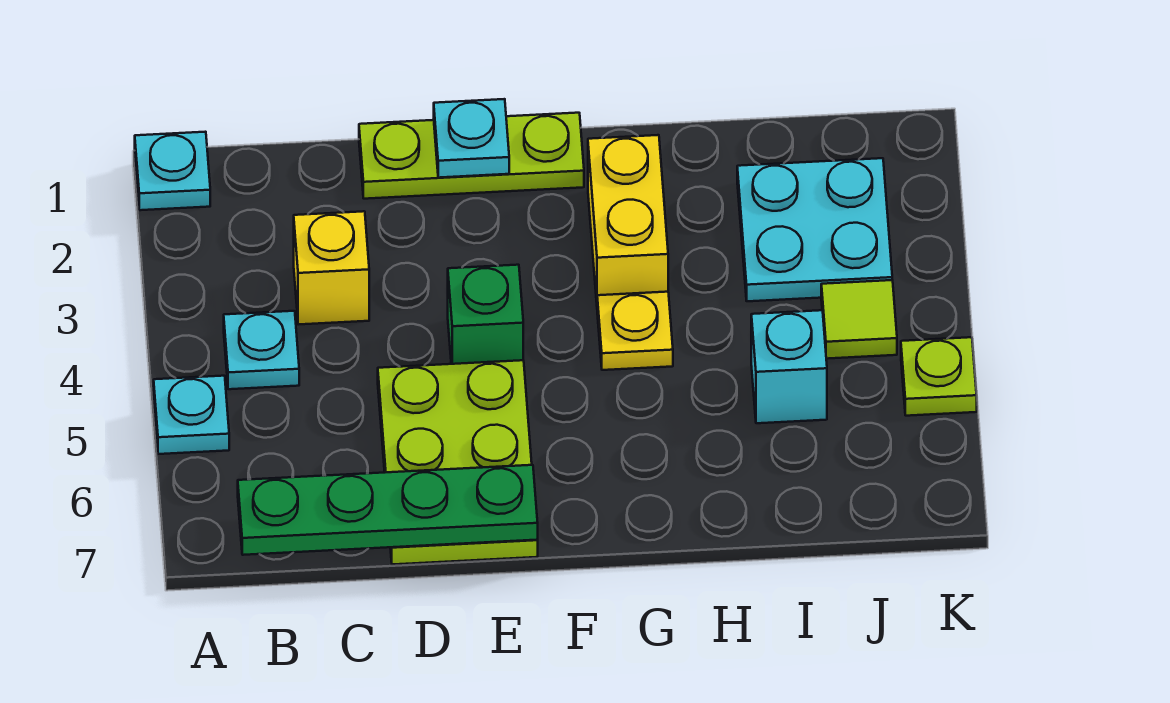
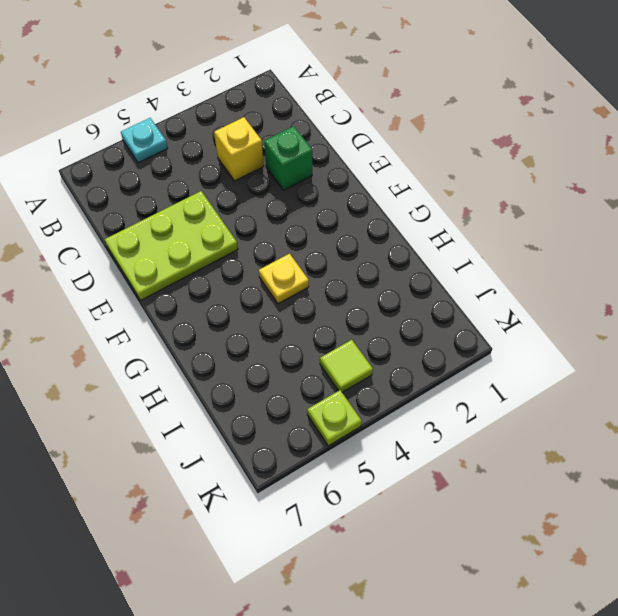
green brick D2 level 1 -> green brick E4 level 1
none -> cyan plate A1 level 1
none -> cyan plate B4 level 1
none -> lime plate D1:F1 level 1

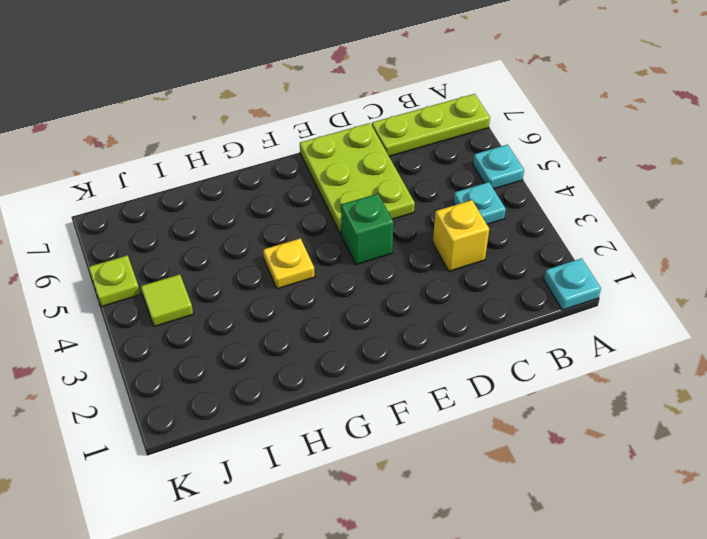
lime plate A7:C7 level 1 -> lime plate D1:F1 level 1
none -> yellow brick G2:G3 level 1
none -> cyan plate I2:J3 level 1
none -> cyan brick I5 level 1

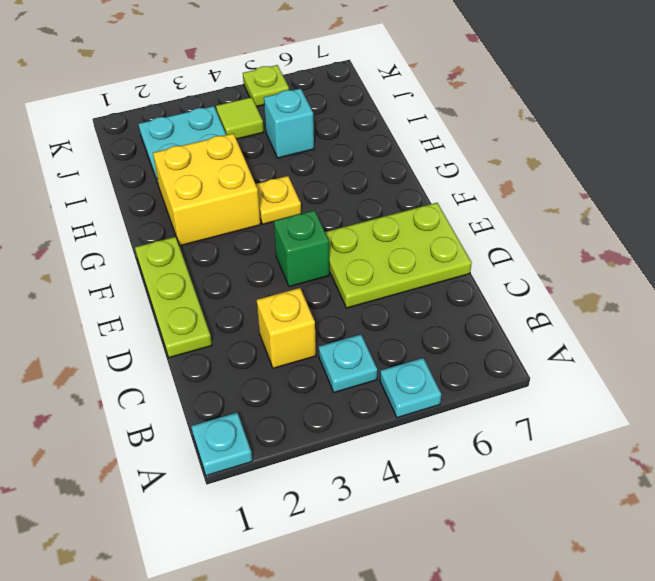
yellow brick G2:H3 level 1 -> yellow brick G2:G3 level 1
none -> green plate B7:E7 level 2
none -> cyan plate E1 level 2

